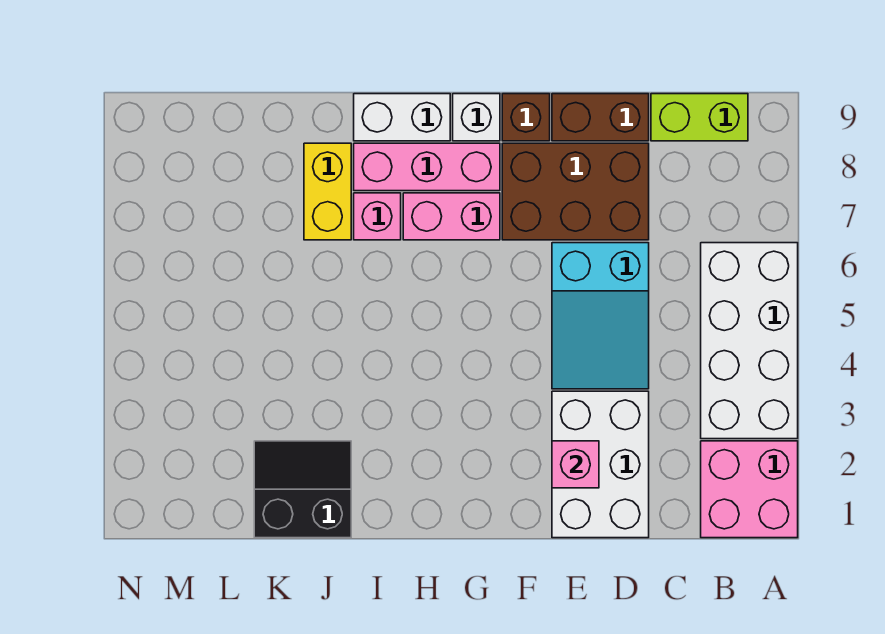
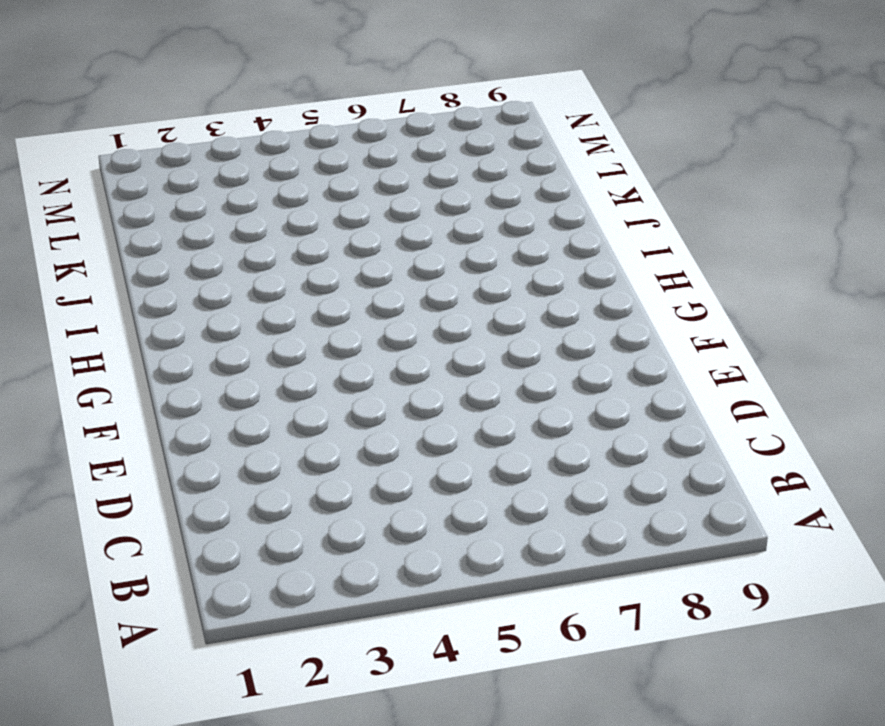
none -> pink brick A1:B2 level 1
none -> white brick A3:B6 level 1
none -> lime brick B9:C9 level 1

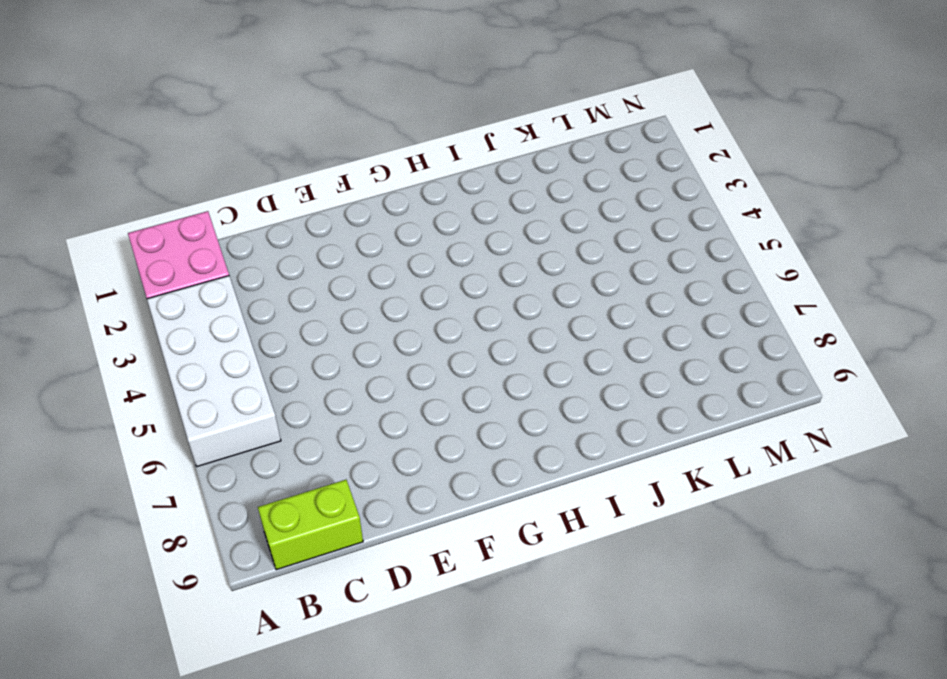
none -> white brick D1:E3 level 1
none -> cyan slope D4:E6 level 1 top 6
none -> brown brick D7:F8 level 1

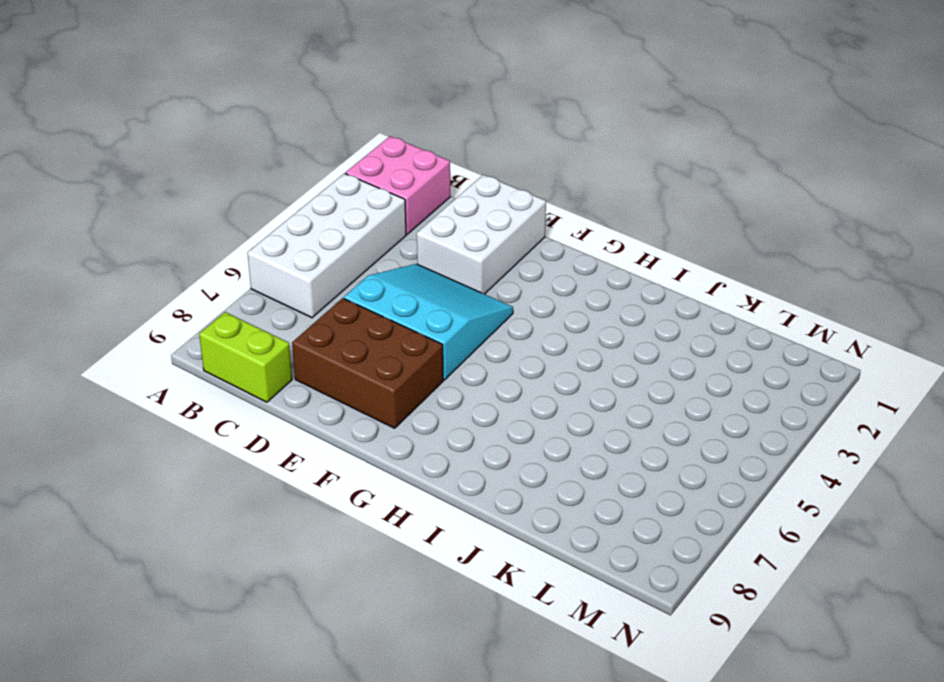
cyan slope D4:F6 level 1 top 6 -> cyan slope D4:E6 level 1 top 6
none -> brown brick D9:E9 level 1
none -> brown brick F9 level 1
none -> pink brick G7:H7 level 1

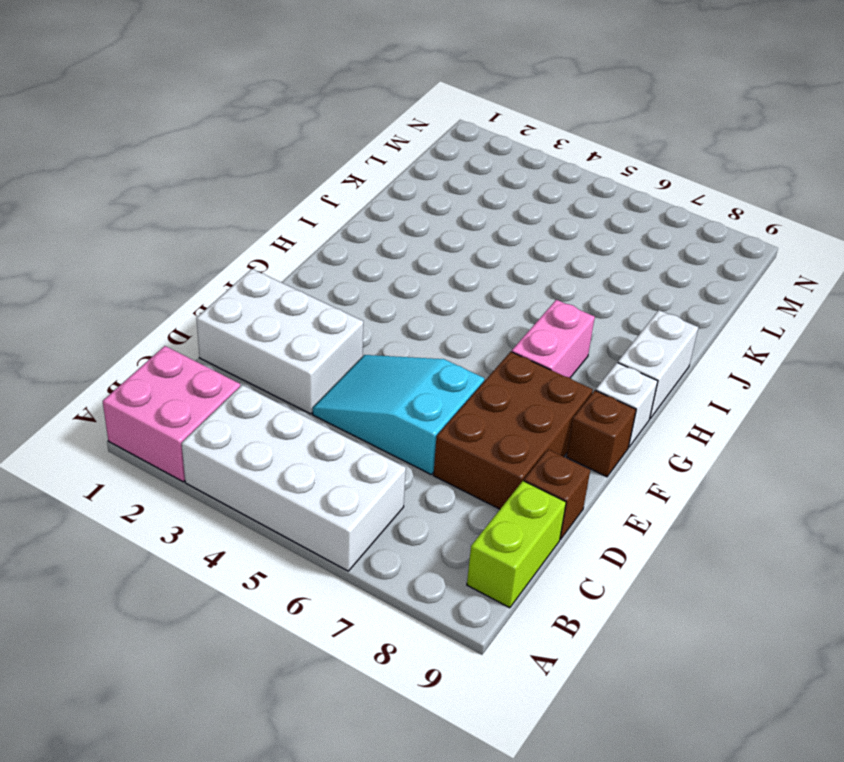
brown brick D9 level 1 -> brown brick D9:E9 level 1
none -> pink brick G8:I8 level 1
none -> pink brick I7 level 1
none -> black slope J1:K2 level 1 top 1

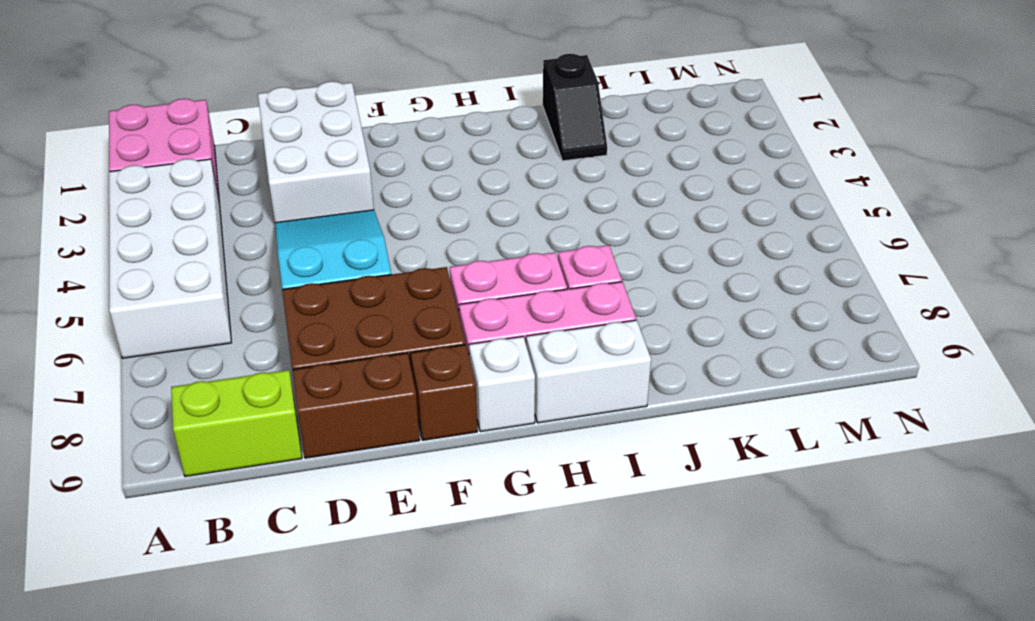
black slope J1:J2 level 1 top 1 -> black slope J1:K2 level 1 top 1
none -> yellow brick J7:J8 level 1
none -> pink brick E2 level 2

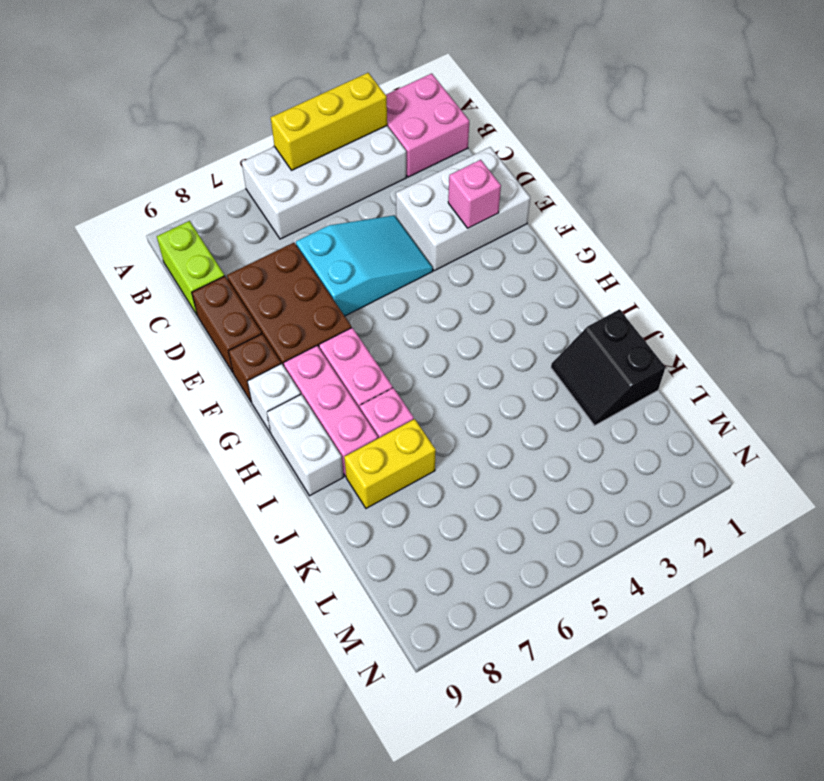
yellow brick A3:A5 level 2 -> none

